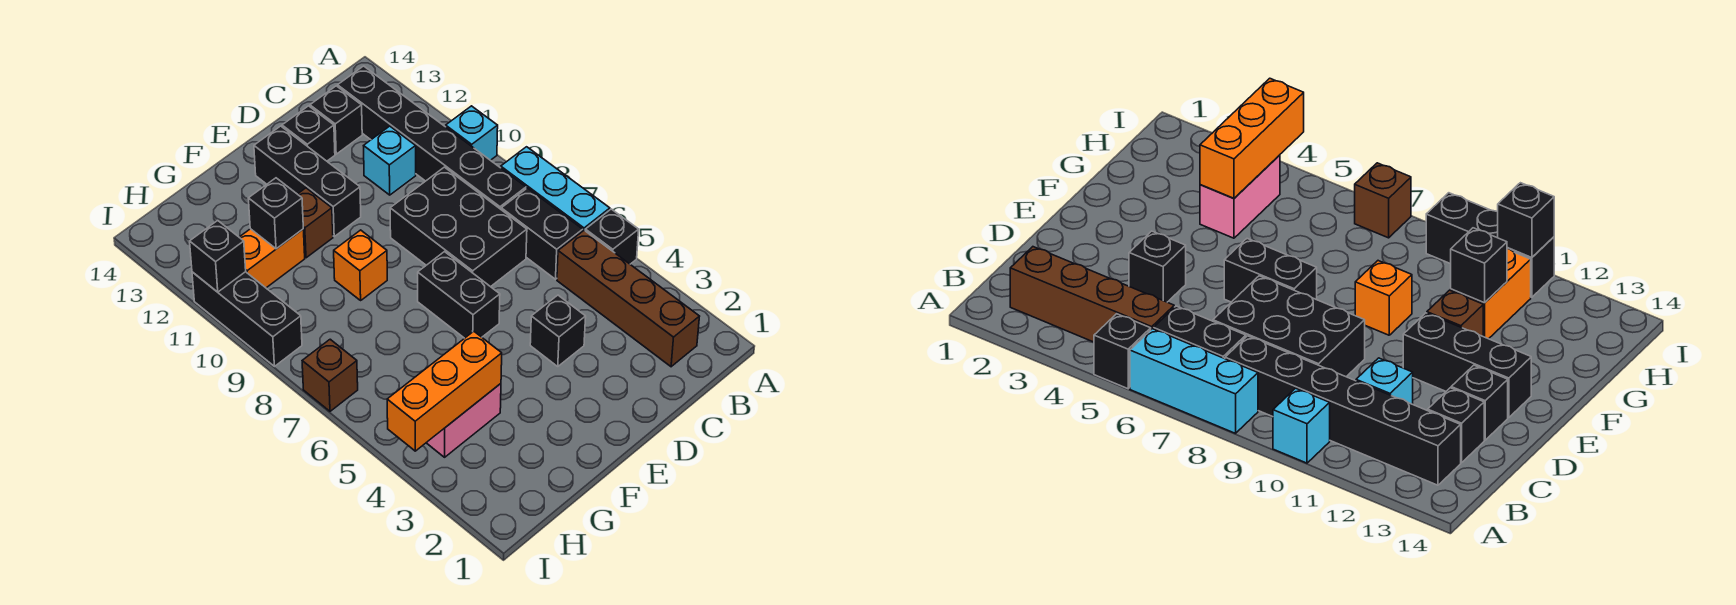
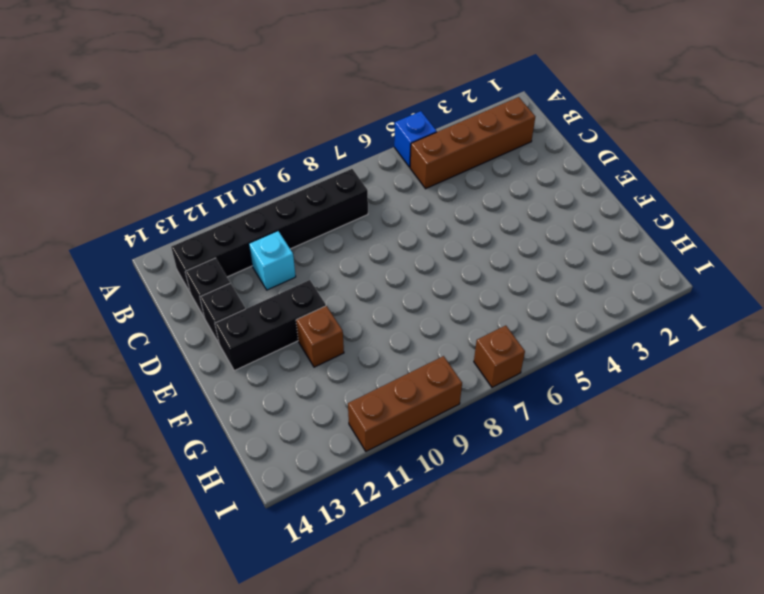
blue brick A5 level 1 -> black brick A5 level 1
brown brick I9:I11 level 1 -> black brick I9:I11 level 1
none -> cyan brick A6:A8 level 1
none -> cyan brick A10 level 1
none -> black brick B6:B7 level 1

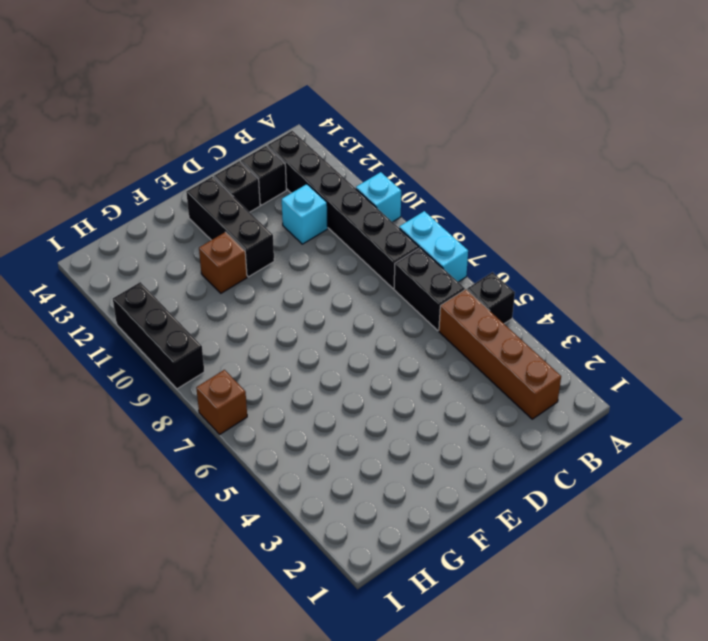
cyan brick A7:A8 level 1 -> cyan brick A6:A8 level 1
none -> black brick C7:D9 level 1
none -> black brick D4 level 1
none -> black brick E6:E7 level 1

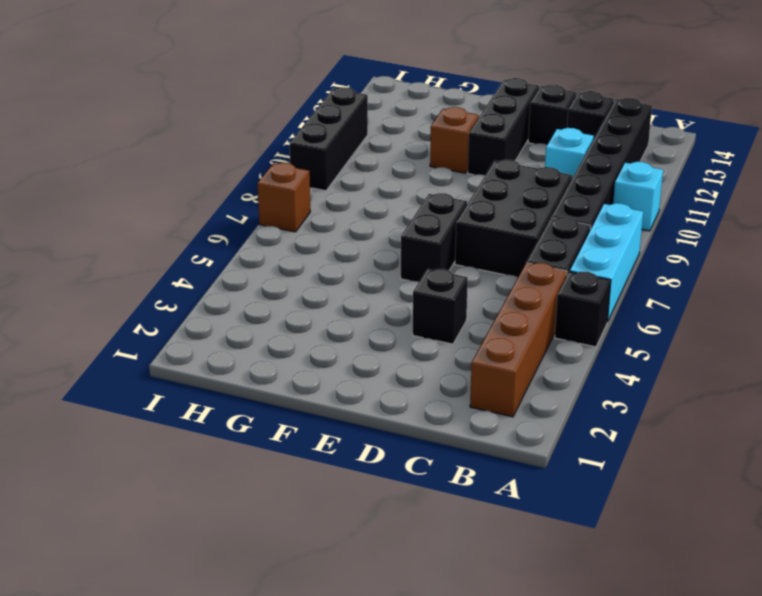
none -> orange brick F9 level 1
none -> pink brick G4:H4 level 1
none -> orange brick G11:H11 level 1

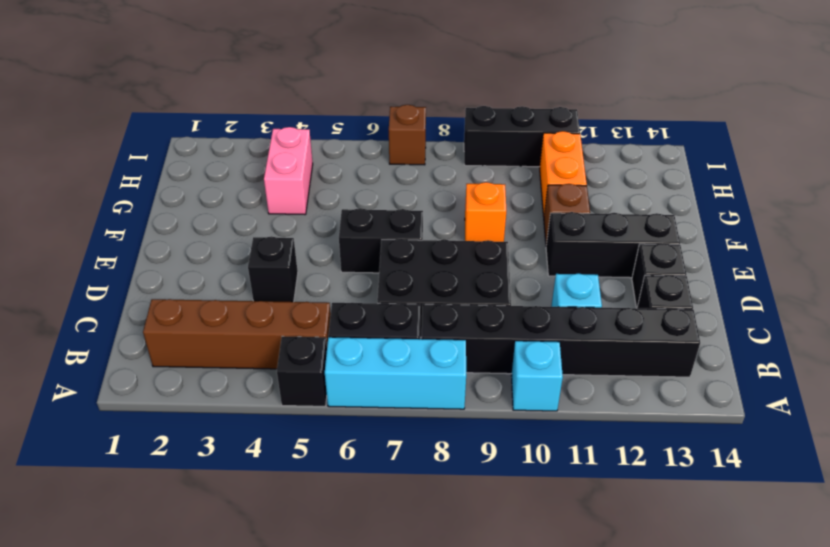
none -> orange brick G4:I4 level 2
none -> black brick G11 level 2
none -> black brick I11 level 2

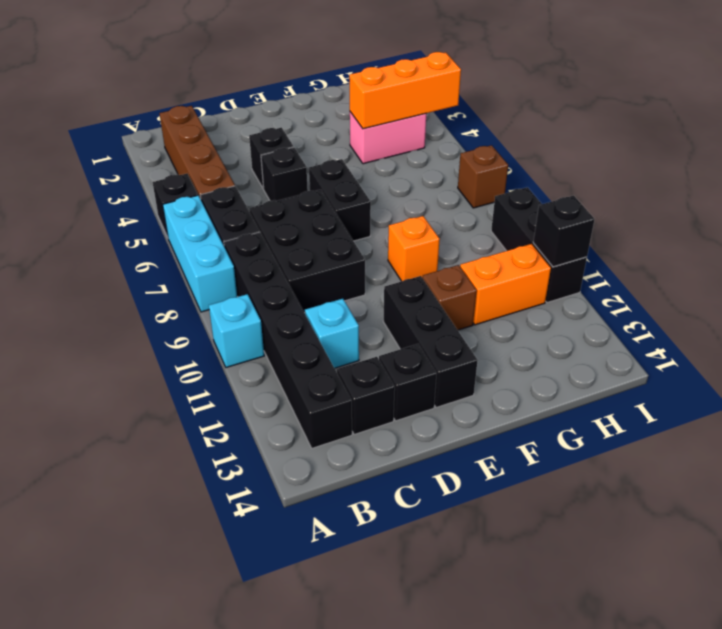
black brick D5 level 1 -> black brick G11 level 2

